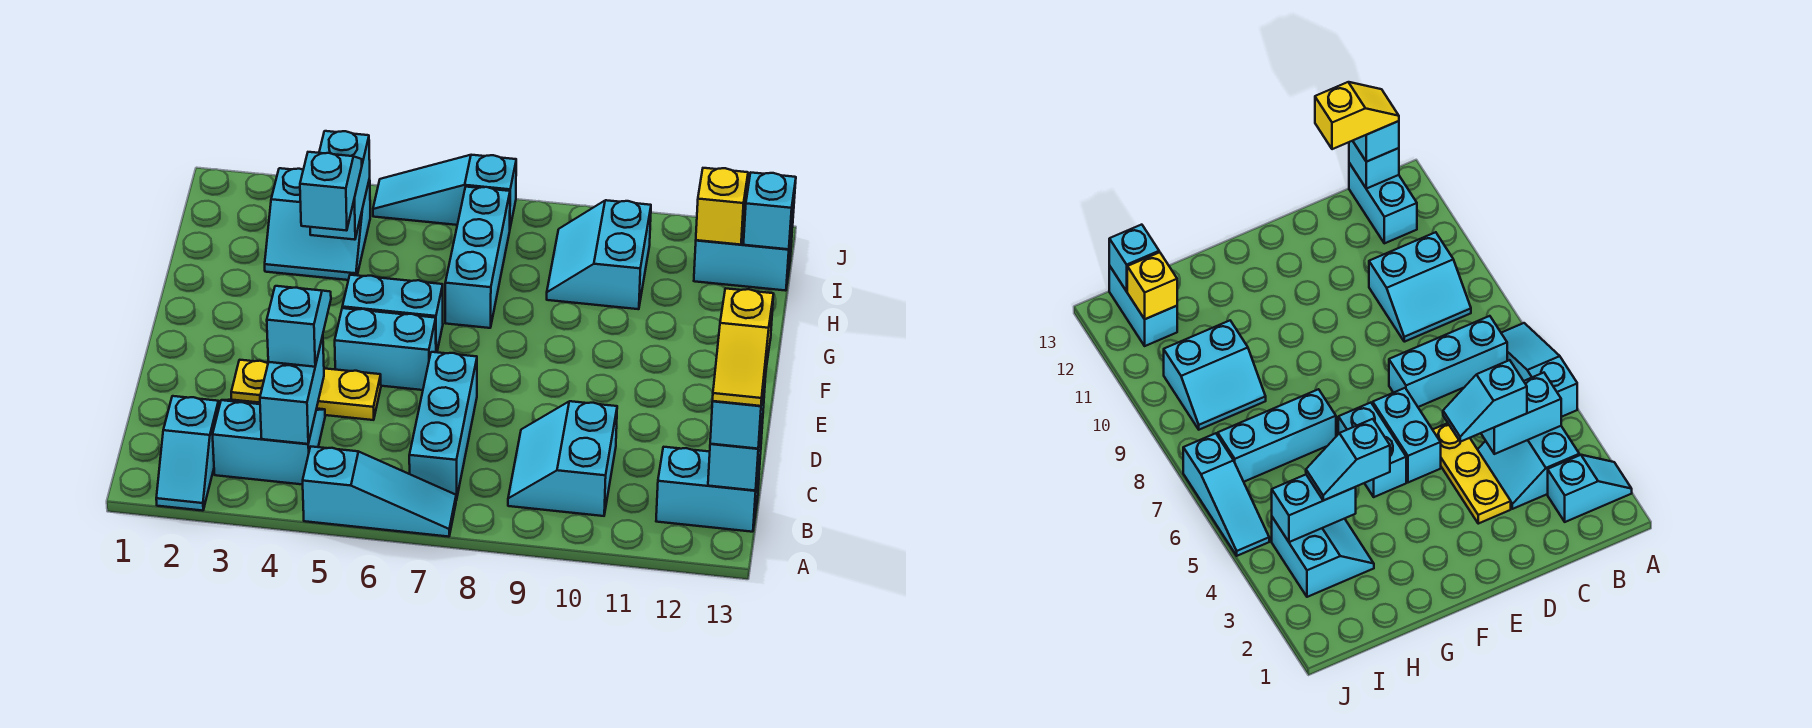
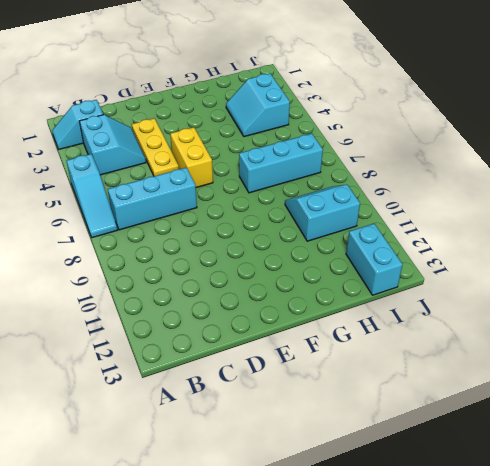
yellow brick E5:E6 level 1 -> cyan brick E5:E6 level 1
none -> cyan slope B9:C10 level 1 top 10
none -> cyan brick B12:B13 level 1
none -> cyan brick F5:F6 level 1

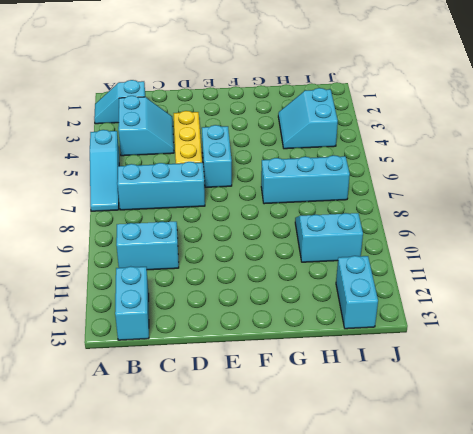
none -> cyan brick F5:F6 level 1
none -> cyan slope J5:J7 level 1 top 7
none -> cyan brick B4:C4 level 2

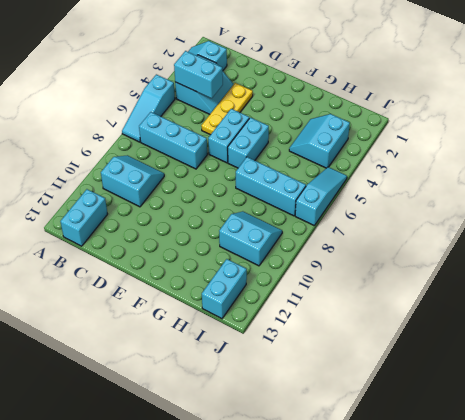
none -> cyan brick B13 level 2
none -> cyan brick H4:I4 level 2
none -> yellow brick I12 level 2

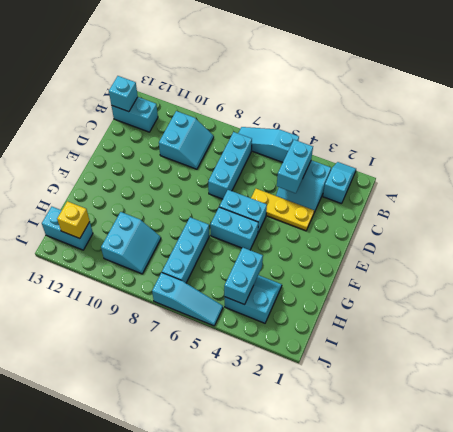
none -> cyan brick I13 level 2
none -> cyan brick B13 level 3
none -> cyan slope C4:D4 level 3 top C

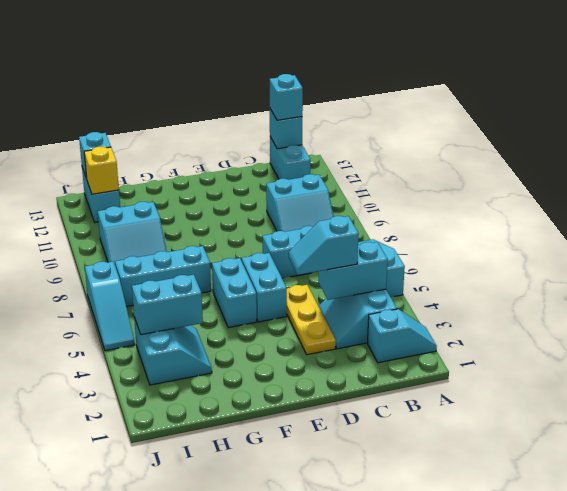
none -> cyan slope G4:H4 level 3 top G
none -> yellow slope B13:C13 level 4 top C

